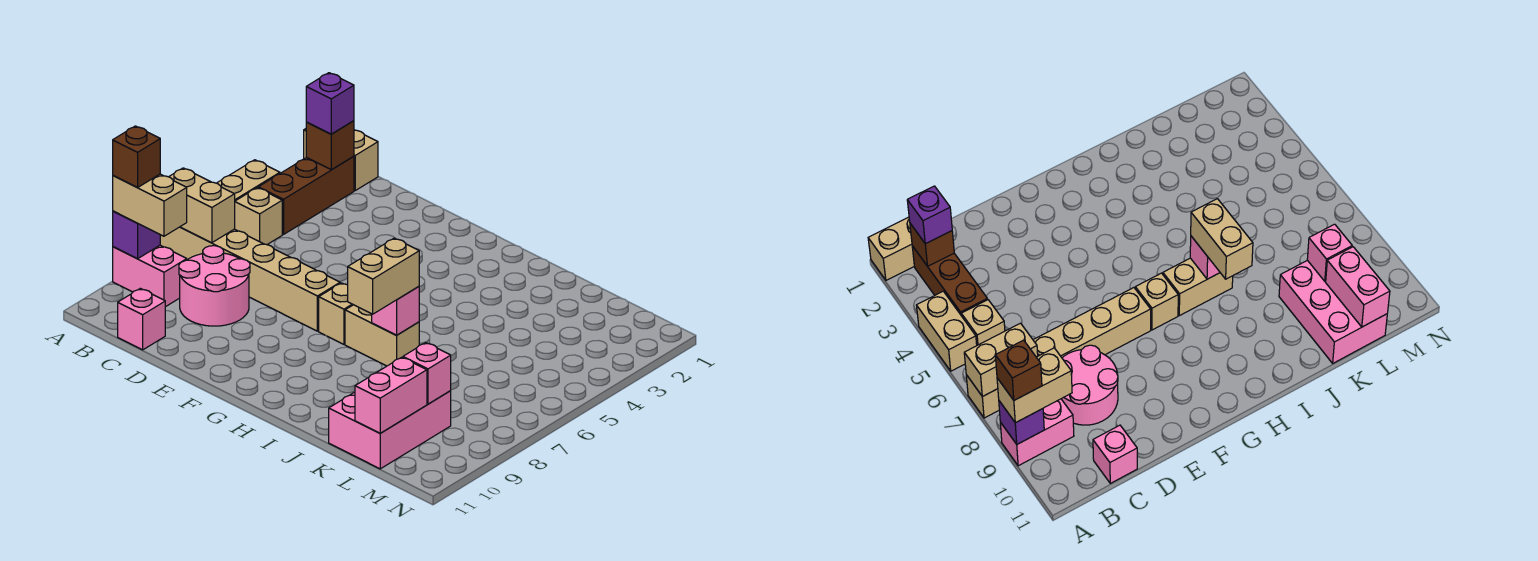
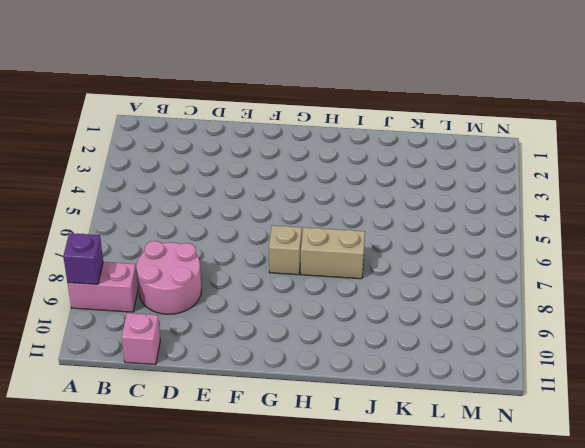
none -> tan brick A1:B1 level 1
none -> tan brick A4:A5 level 1
none -> tan brick A7:F7 level 1

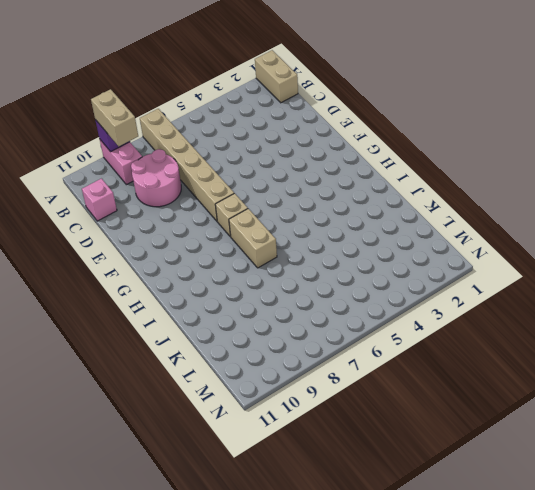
none -> tan brick A4:A5 level 1
none -> brown brick B2:B4 level 1
none -> tan brick B5 level 1

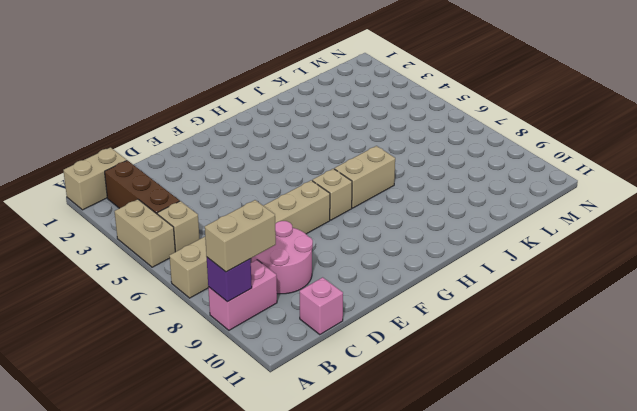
none -> pink brick K9:L11 level 1
none -> tan brick A7:B7 level 2
none -> brown brick B2 level 2

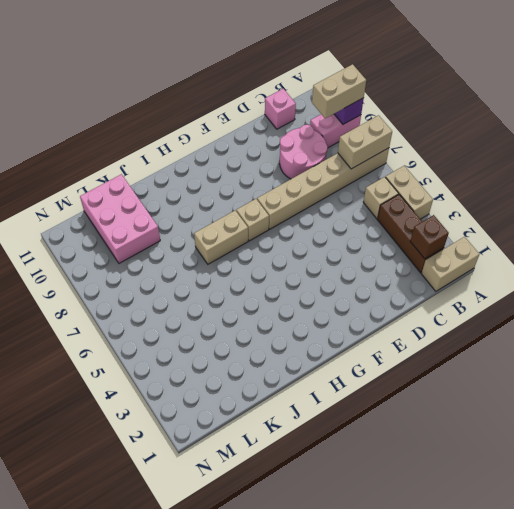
none -> pink brick I7 level 2
none -> pink brick L9 level 2
none -> pink brick L10:L11 level 2

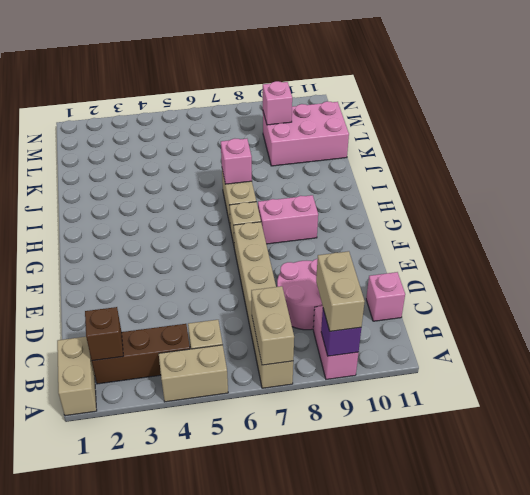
pink brick G8:G9 level 1 -> pink brick L10:L11 level 2
none -> purple brick B2 level 3
none -> tan brick I7:I8 level 3
none -> brown brick A9 level 4

